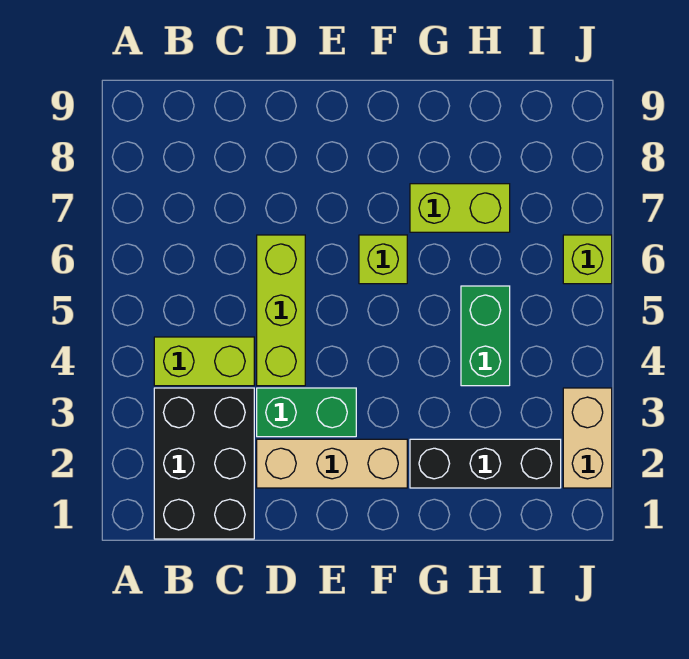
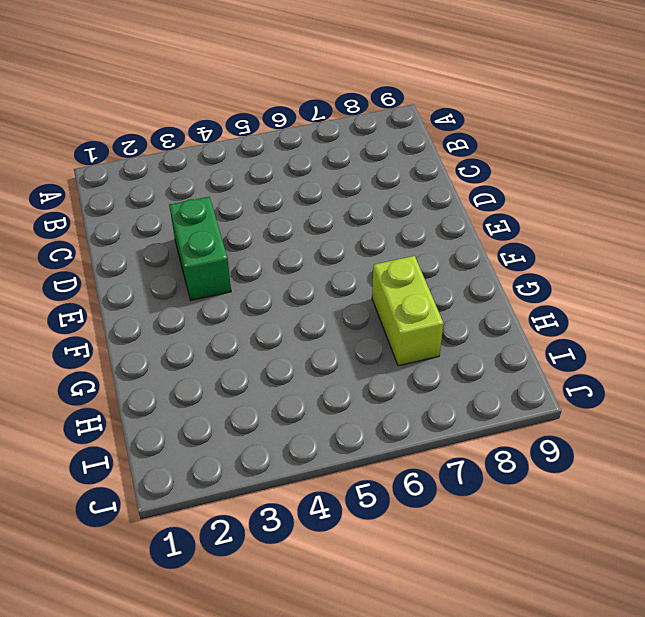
none -> black brick B1:C3 level 1
none -> lime brick B4:C4 level 1

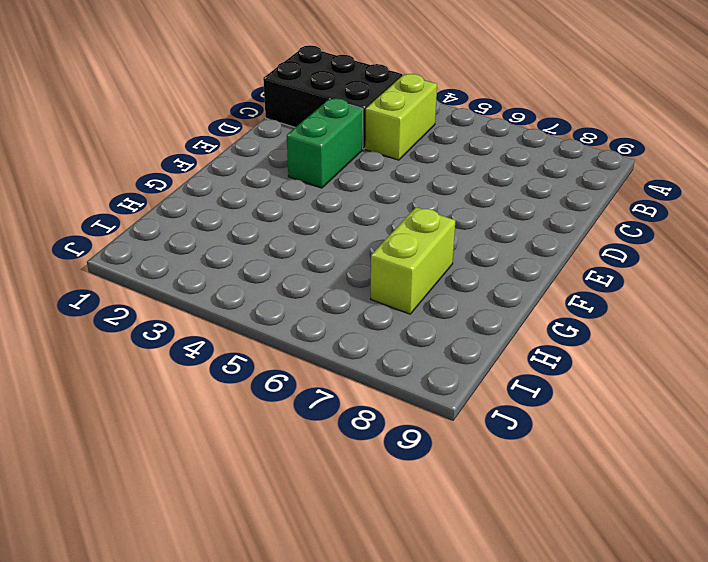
none -> tan brick D2:F2 level 1
none -> lime brick D4:D6 level 1

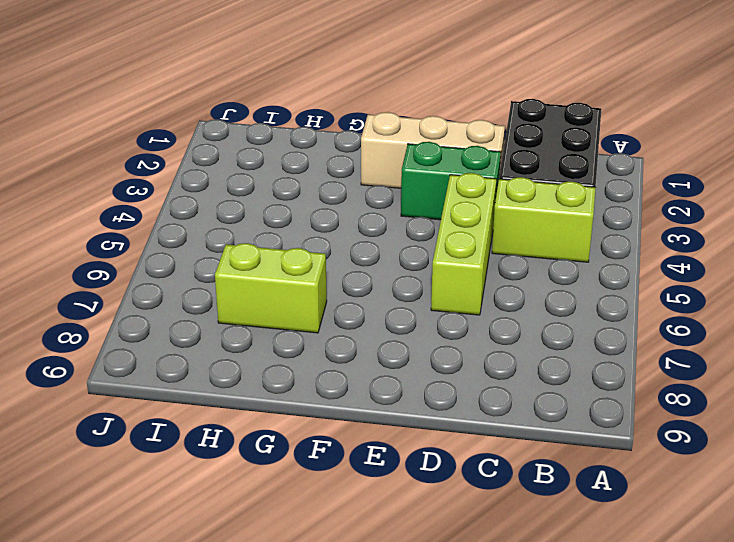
none -> lime brick F6 level 1
none -> black brick G2:I2 level 1

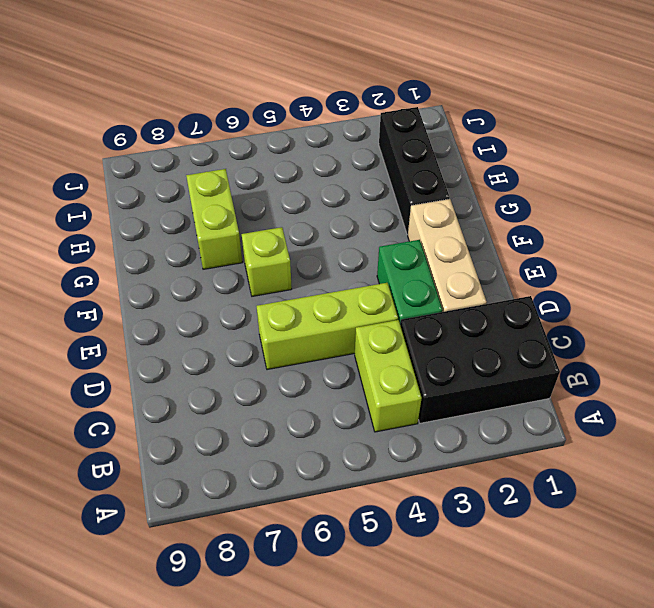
none -> green brick H4:H5 level 1
none -> tan brick J2:J3 level 1

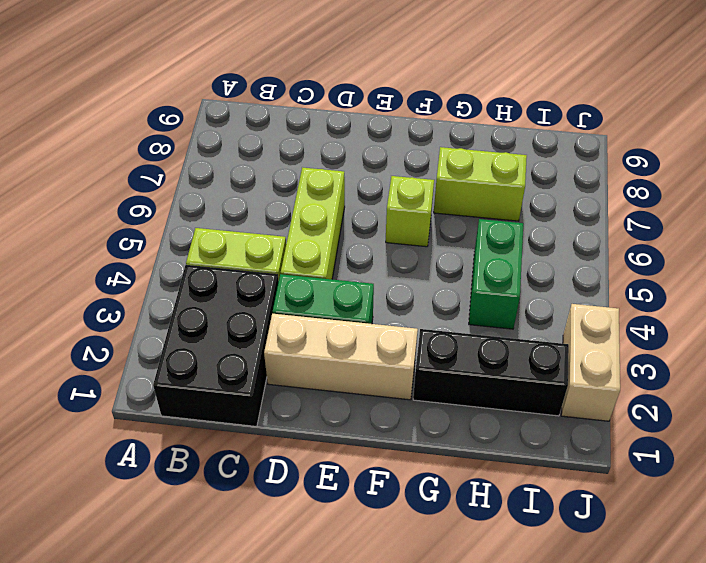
none -> lime brick J6 level 1

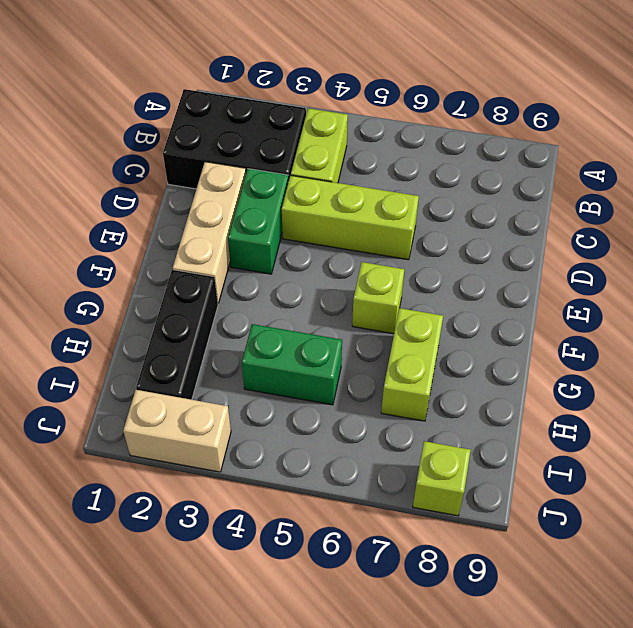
lime brick J8 level 1 -> lime brick J6 level 1

